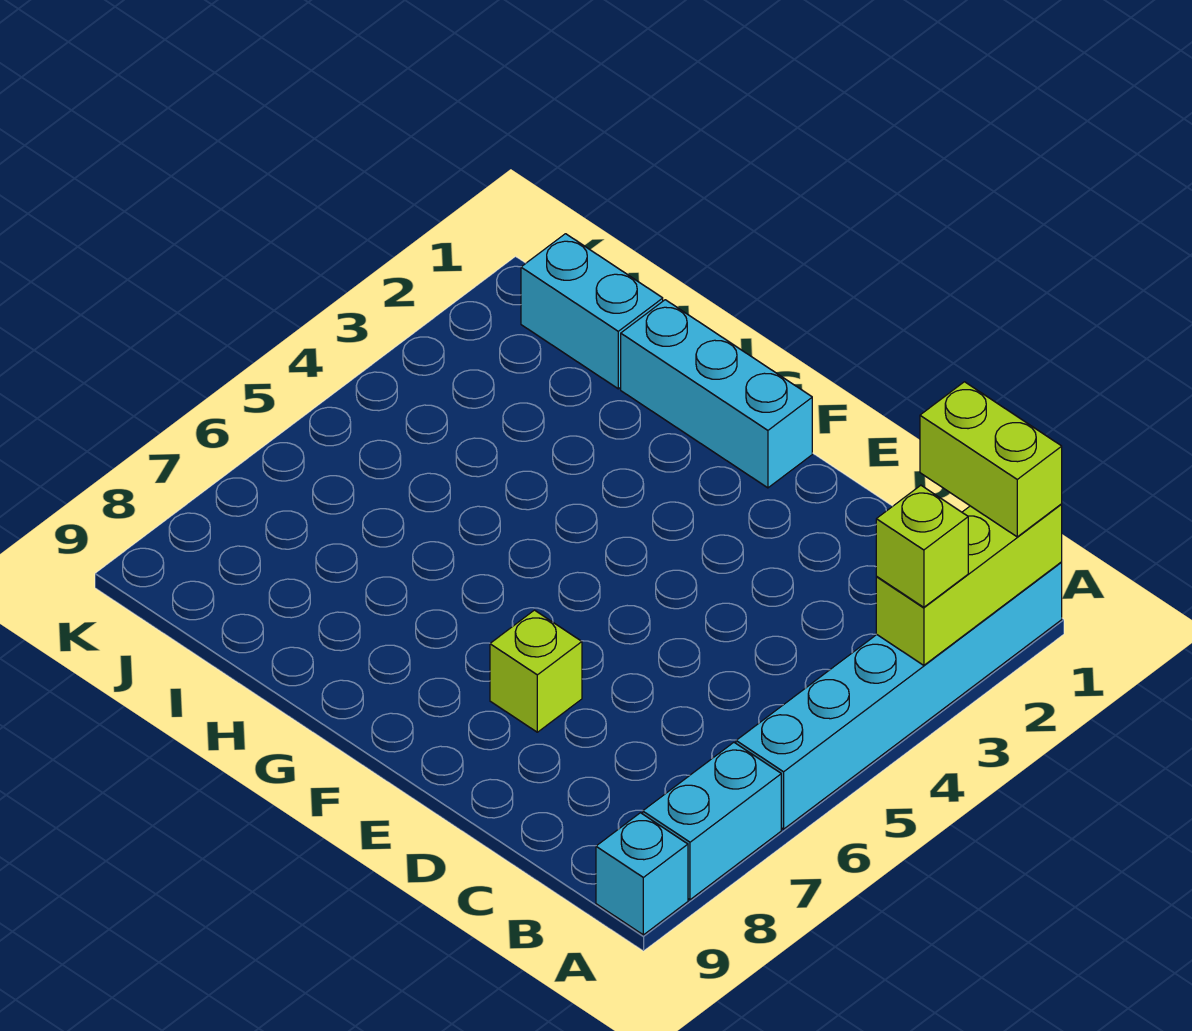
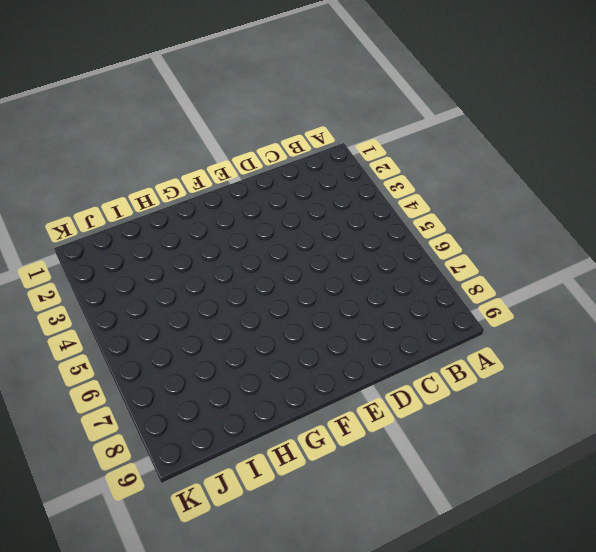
none -> cyan brick A1:A6 level 1
none -> cyan brick A7:A8 level 1

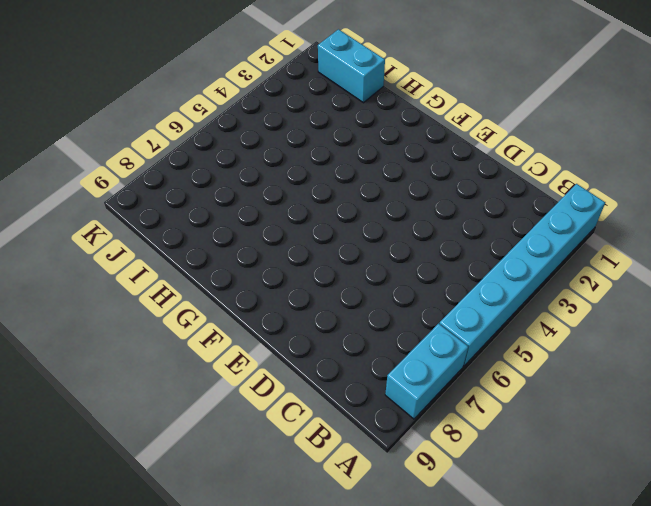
none -> cyan brick A9 level 1
none -> lime brick E7 level 1

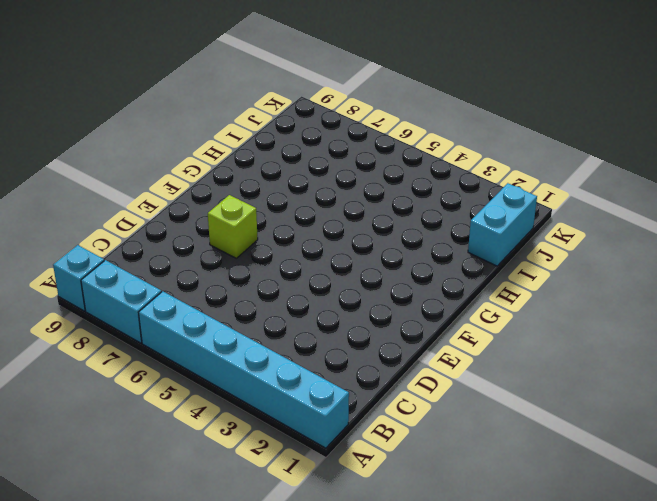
none -> cyan brick F1:H1 level 1
none -> lime brick A1:A3 level 2

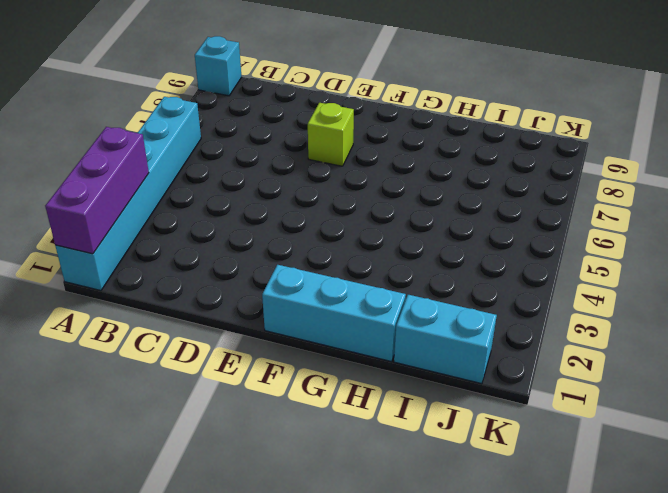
purple brick A1:A3 level 2 -> lime brick A1:A3 level 2
none -> cyan brick A7:A8 level 1
none -> lime brick A1:B1 level 3

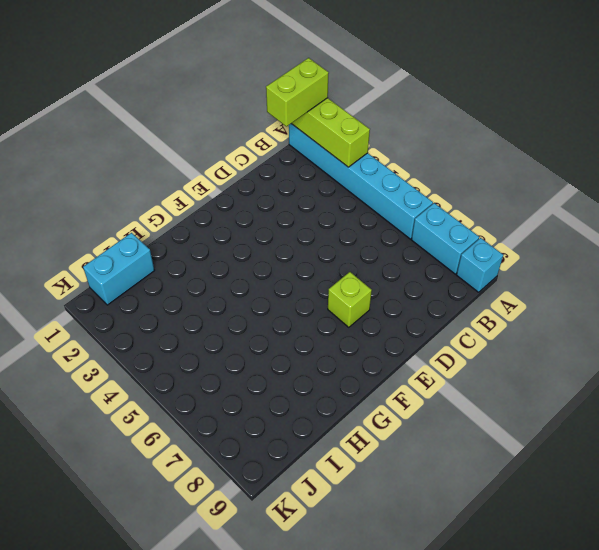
none -> cyan brick F1:H1 level 1
none -> lime brick A3 level 3

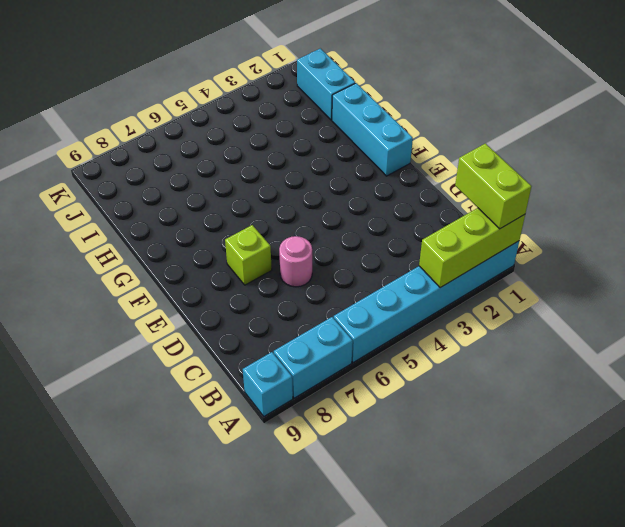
pink round brick D6 level 1 -> none
none -> lime brick A3 level 3

